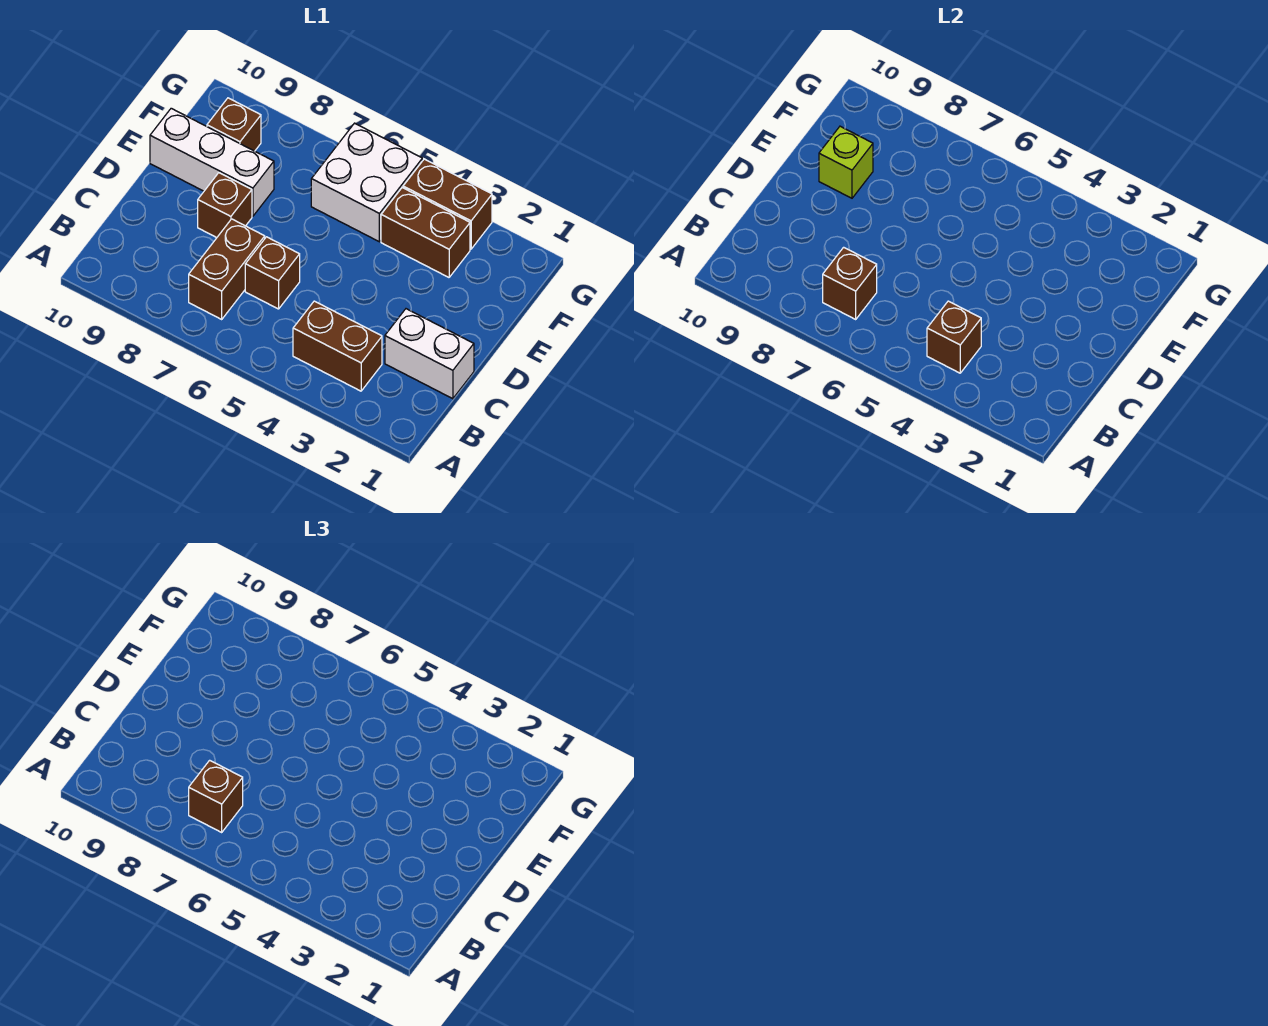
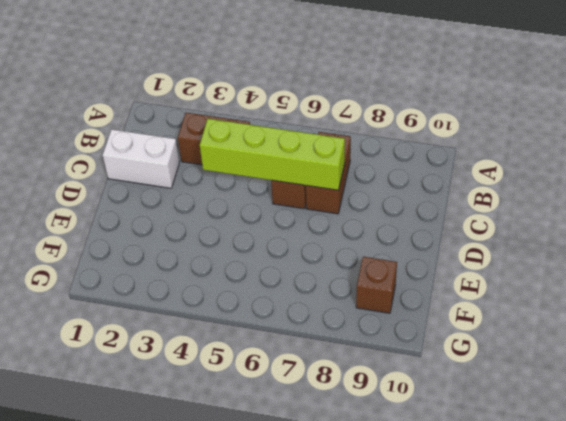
lime brick C4:C7 level 2 -> none
none -> brown brick D8 level 1
none -> white brick E8:E10 level 1
none -> brown brick F3:F4 level 1

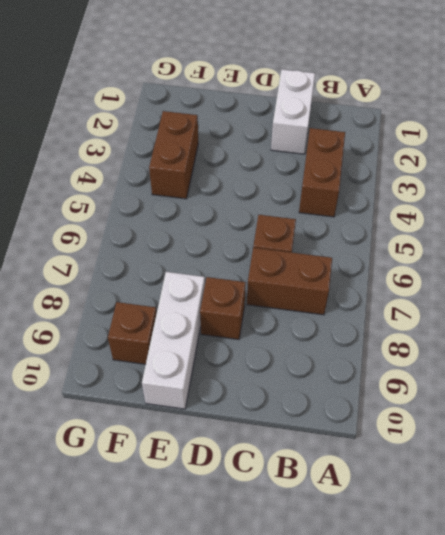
none -> white brick F5:G6 level 1
none -> brown brick G3:G4 level 1
none -> brown brick B4 level 2

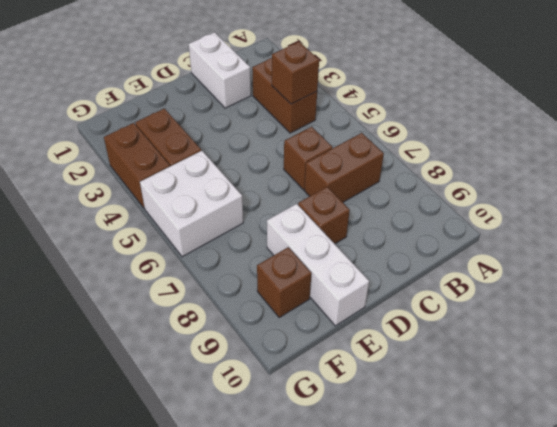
none -> brown brick B7 level 2
none -> lime brick E9 level 2
none -> brown brick B7 level 3

